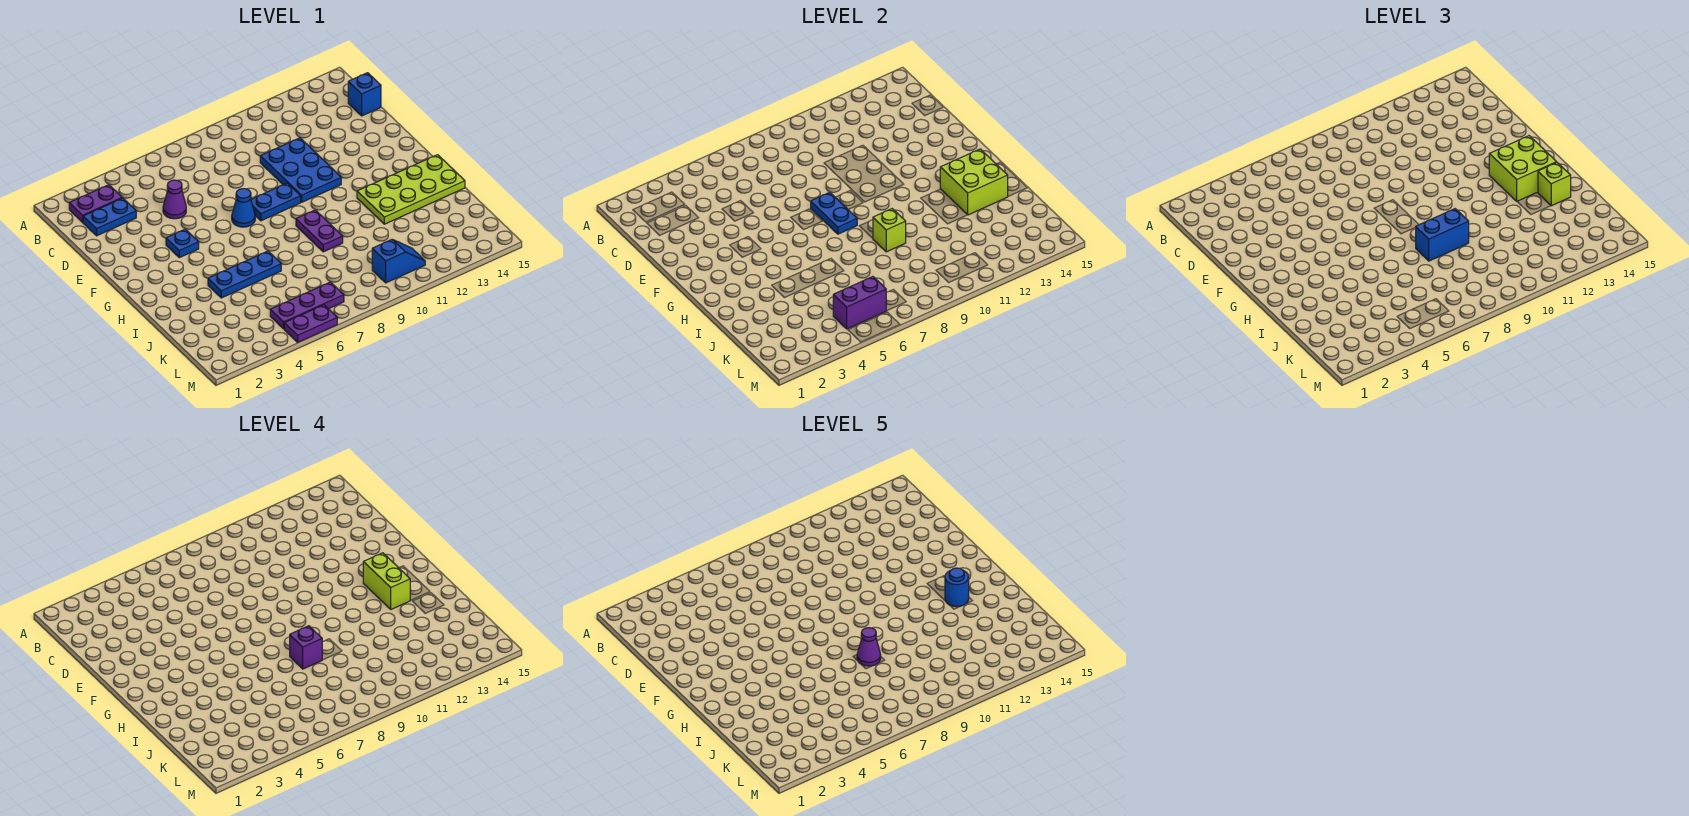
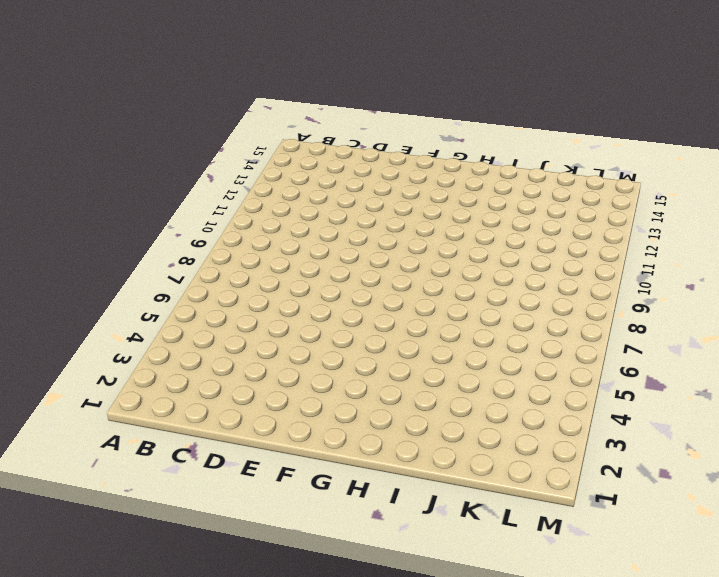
none -> purple plate B2:B3 level 1
none -> blue plate C2:C3 level 1
none -> blue brick C15 level 1

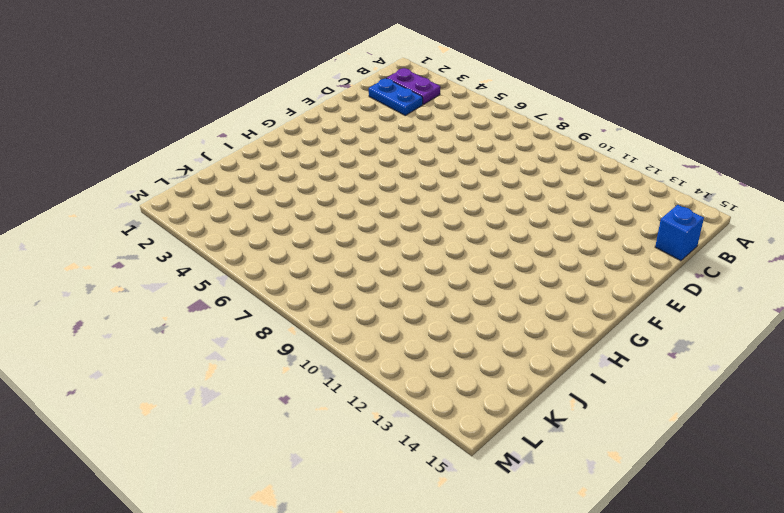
none -> purple cone D5 level 1
none -> blue plate D10:F11 level 1
none -> blue plate F4 level 1

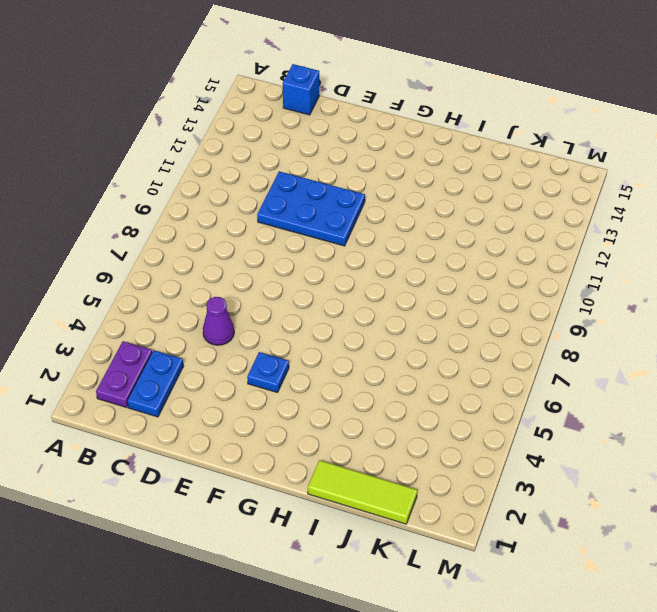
lime tile I1:K1 level 1 -> none
none -> blue cone F7 level 1
none -> blue plate F8:F9 level 1
none -> purple plate H9:I9 level 1

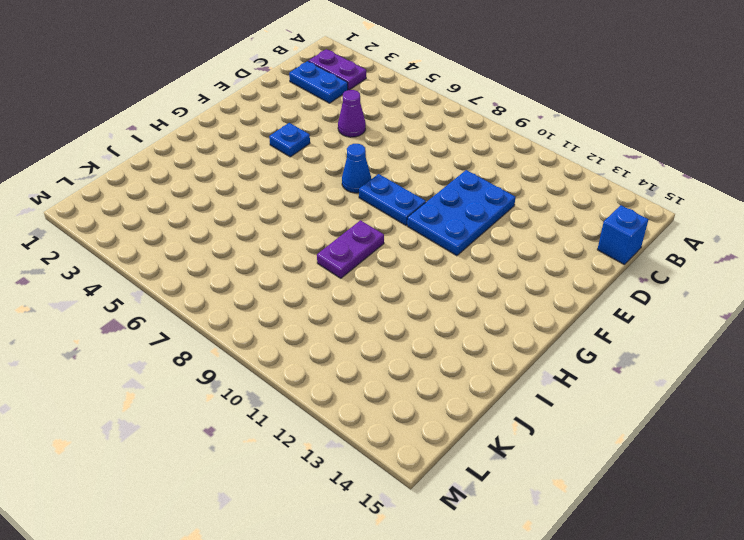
none -> lime plate H12:I15 level 1
none -> blue plate I4:I6 level 1
none -> purple plate L5:L7 level 1

